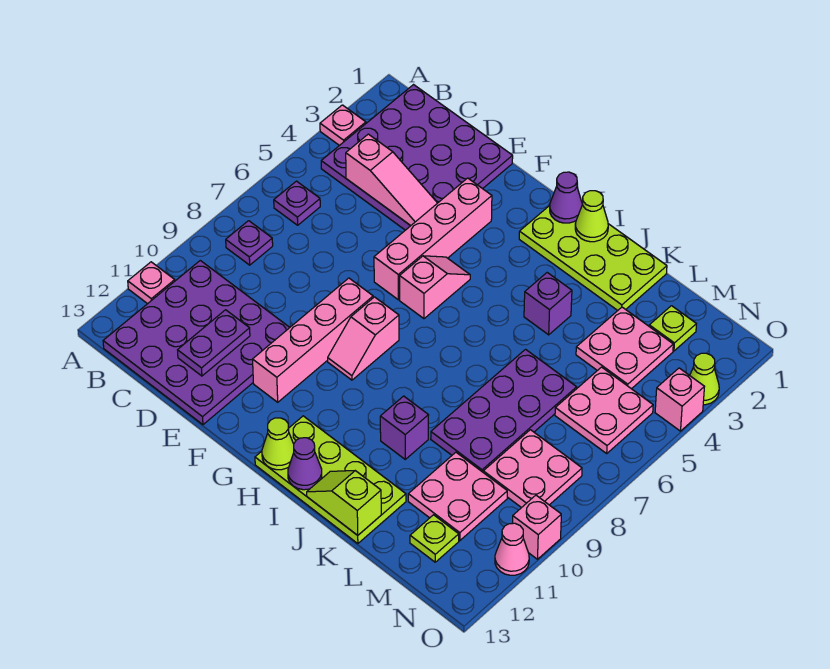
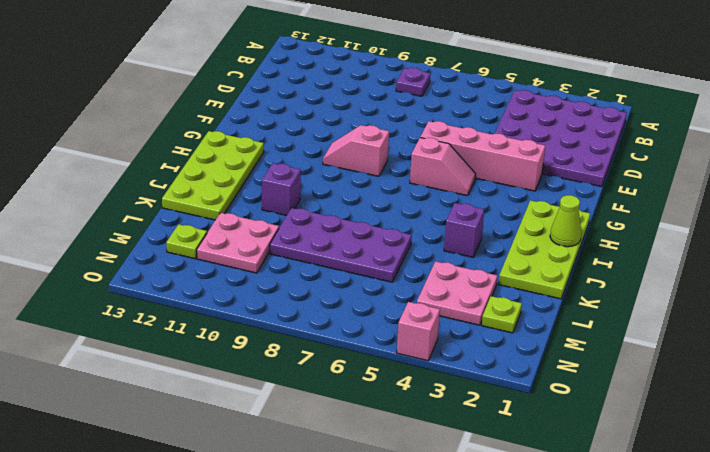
none -> pink plate A3 level 1
none -> pink plate A11 level 1
none -> purple plate B6 level 1
none -> purple plate B10:E13 level 1

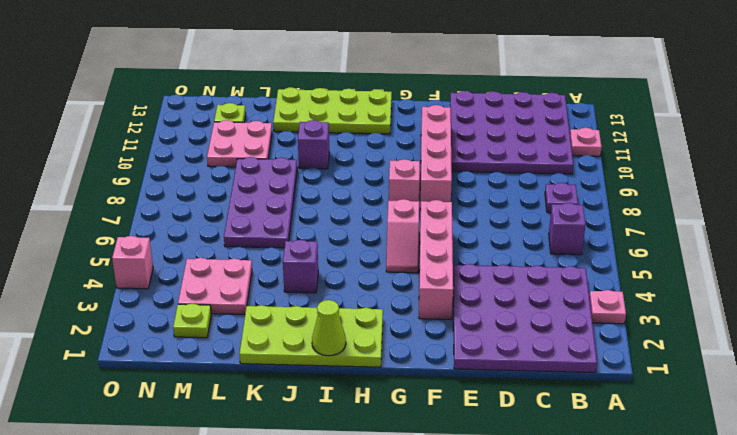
purple brick B6 level 1 -> purple plate B6 level 1
none -> pink plate M5:N6 level 1
none -> pink plate M8:N9 level 1
none -> lime cone O3 level 1
none -> pink brick O10 level 1

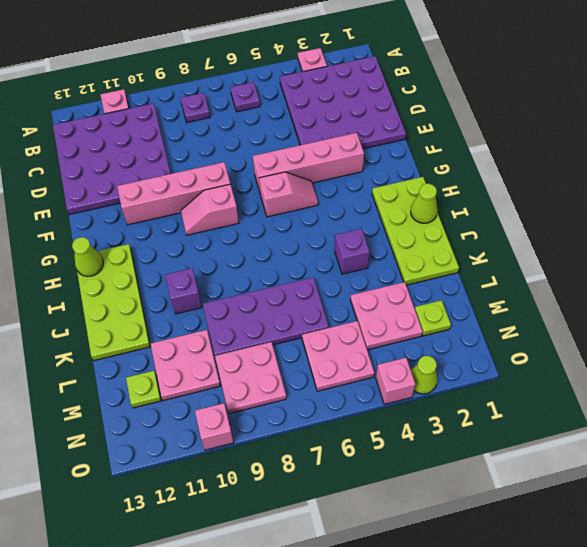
none -> pink cone O11 level 1
none -> pink slope C4:E4 level 2 top C
none -> purple plate D11:D12 level 2
none -> purple cone H1 level 2

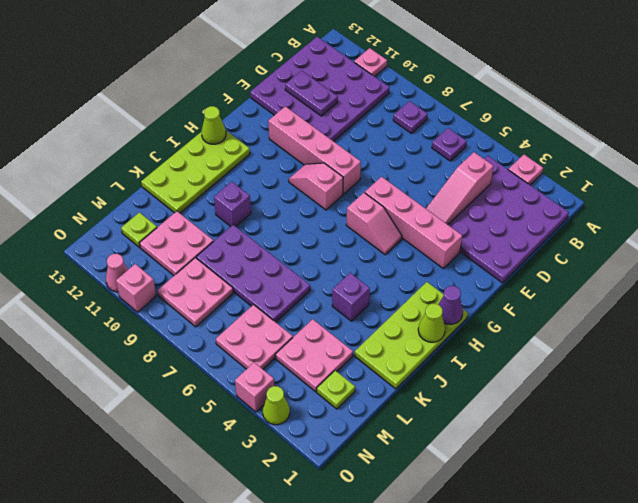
none -> purple cone I13 level 2
none -> lime slope J13:K13 level 2 top K

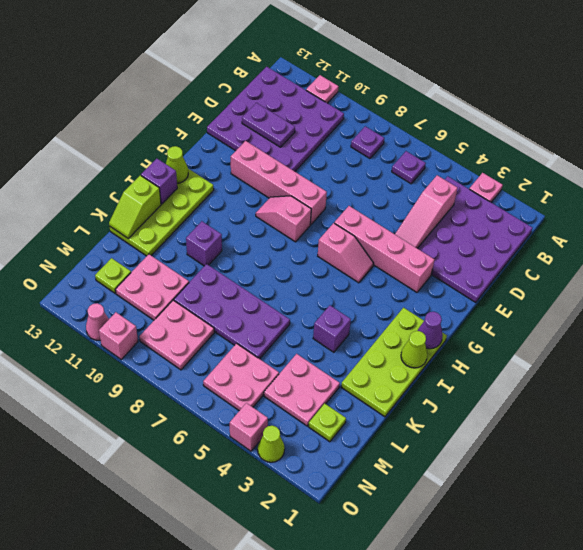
purple brick I13 level 2 -> purple cone I13 level 2
lime slope J13:K13 level 2 top J -> lime slope J13:K13 level 2 top K

